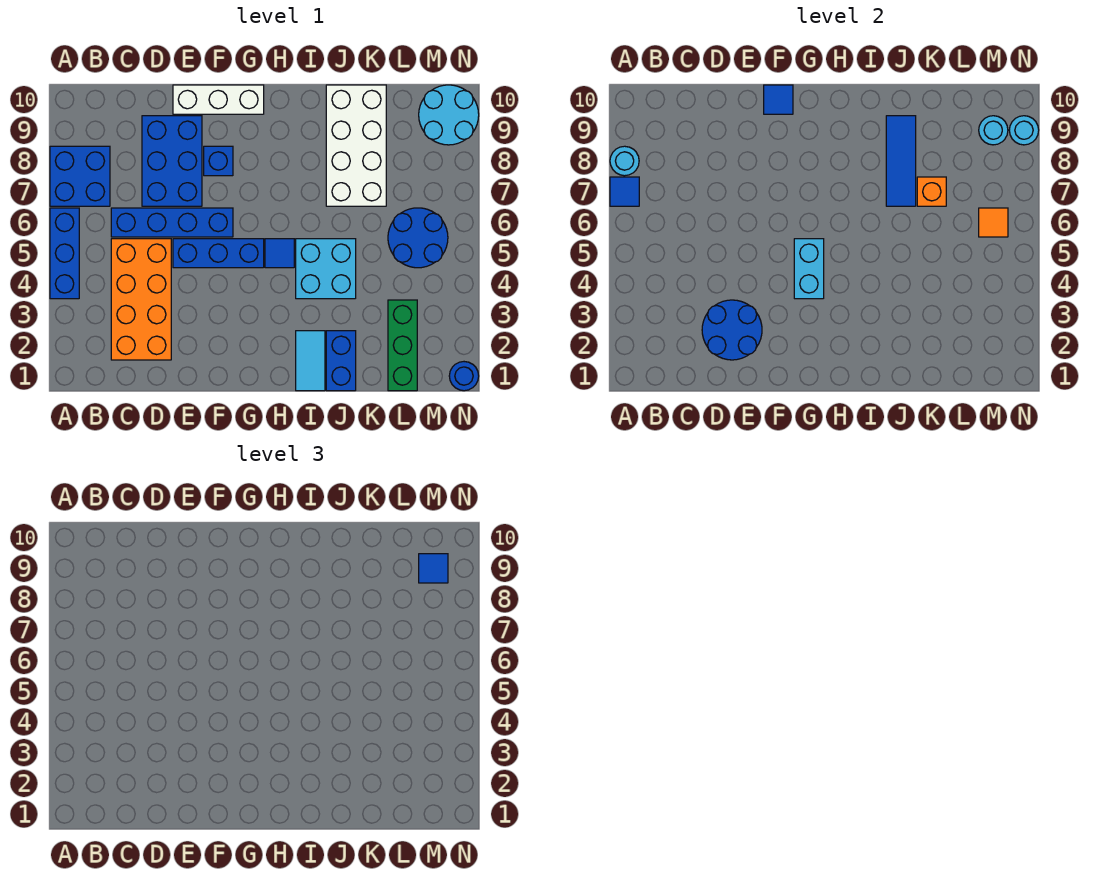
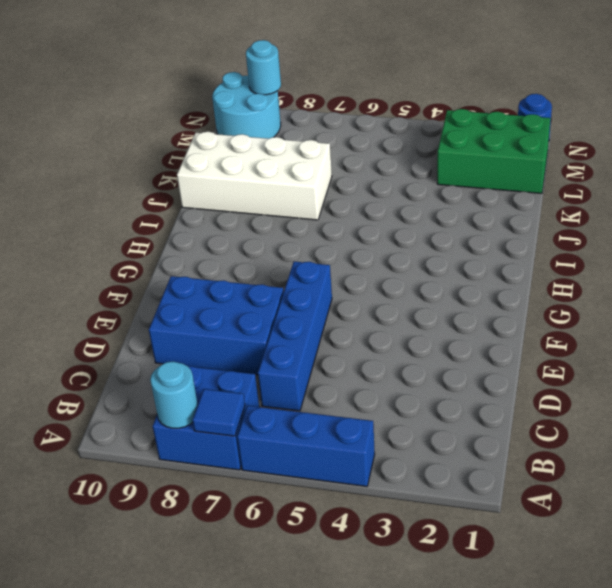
green brick L1:M3 level 1 -> green brick L1:L3 level 1
none -> orange brick C2:D5 level 1
none -> blue brick E5:G5 level 1
none -> white brick E10:G10 level 1

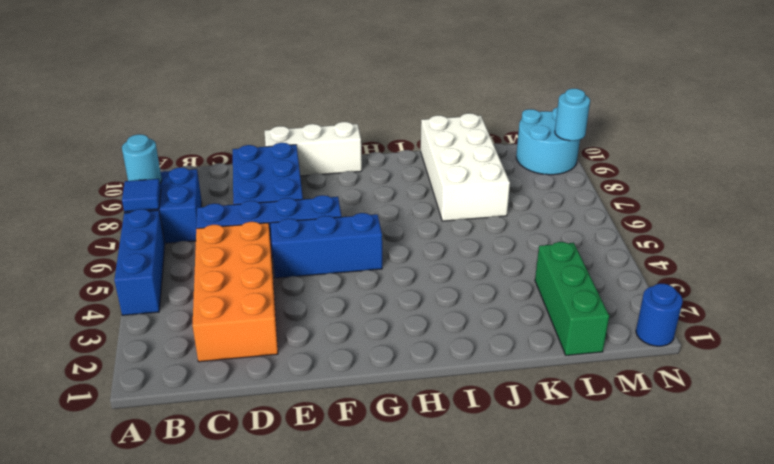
none -> blue brick F8 level 1
none -> blue tile H5 level 1
none -> cyan tile I1:I2 level 1

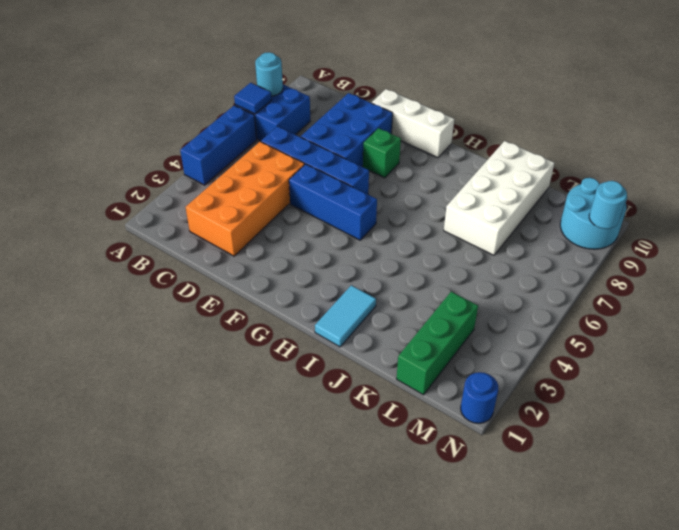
green brick F8 level 1 -> blue brick F8 level 1
none -> blue tile H5 level 1
none -> cyan brick I4:J5 level 1
none -> blue brick J1:J2 level 1

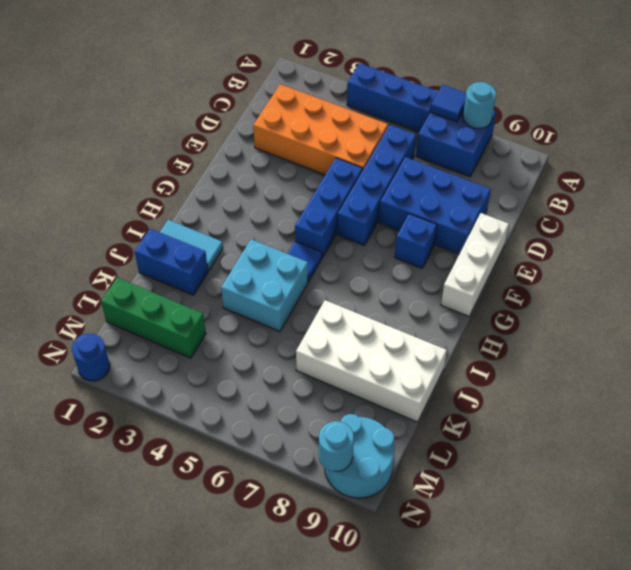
none -> blue round brick L5:M6 level 1
none -> blue round brick D2:E3 level 2
none -> blue tile F10 level 2

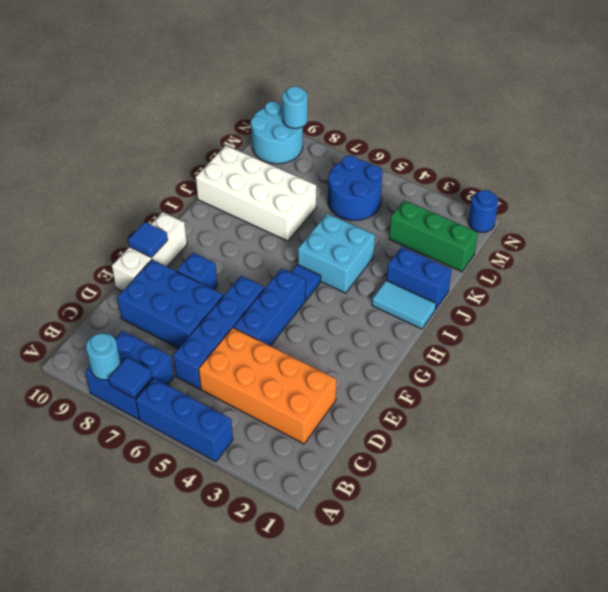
none -> blue round brick D2:E3 level 2
none -> cyan brick G4:G5 level 2
none -> blue tile J7:J9 level 2

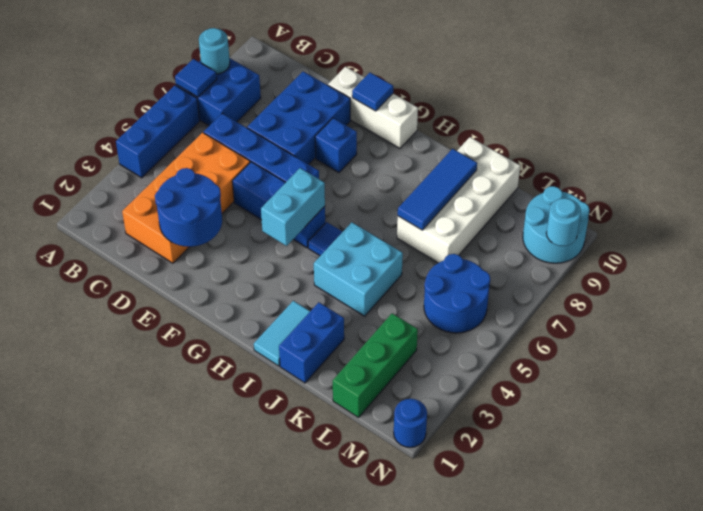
none -> orange brick K7 level 2
none -> orange tile M6 level 2
none -> cyan round brick M9 level 2

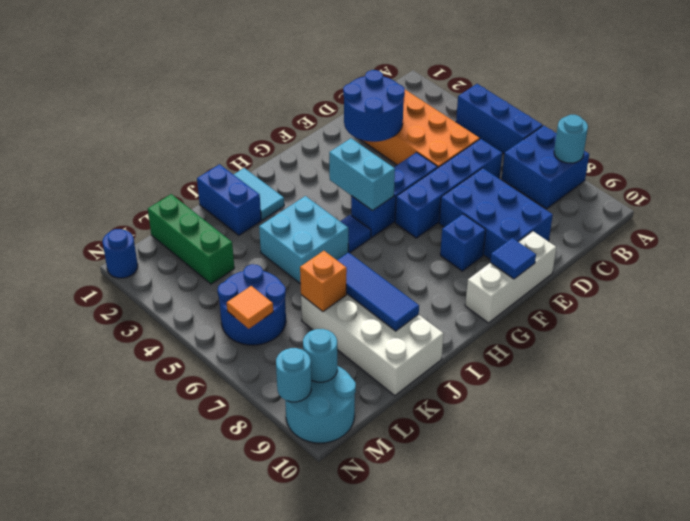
none -> blue tile A7 level 2
none -> blue tile M9 level 3

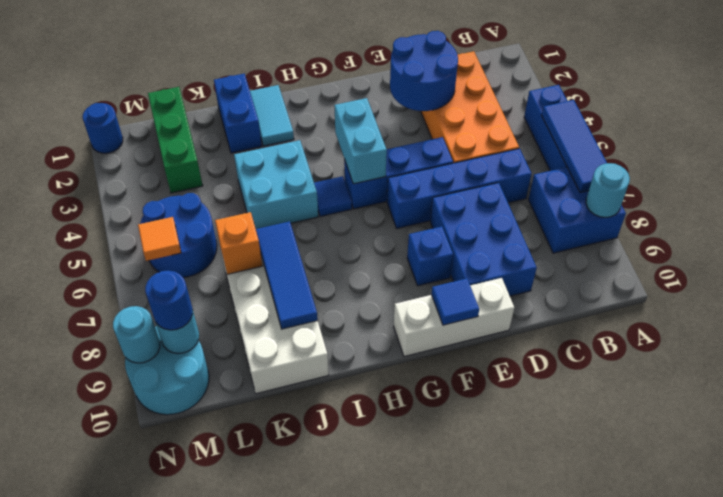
blue tile A5:A7 level 2 -> blue tile A7 level 2
blue round brick M9 level 3 -> blue tile M9 level 3

